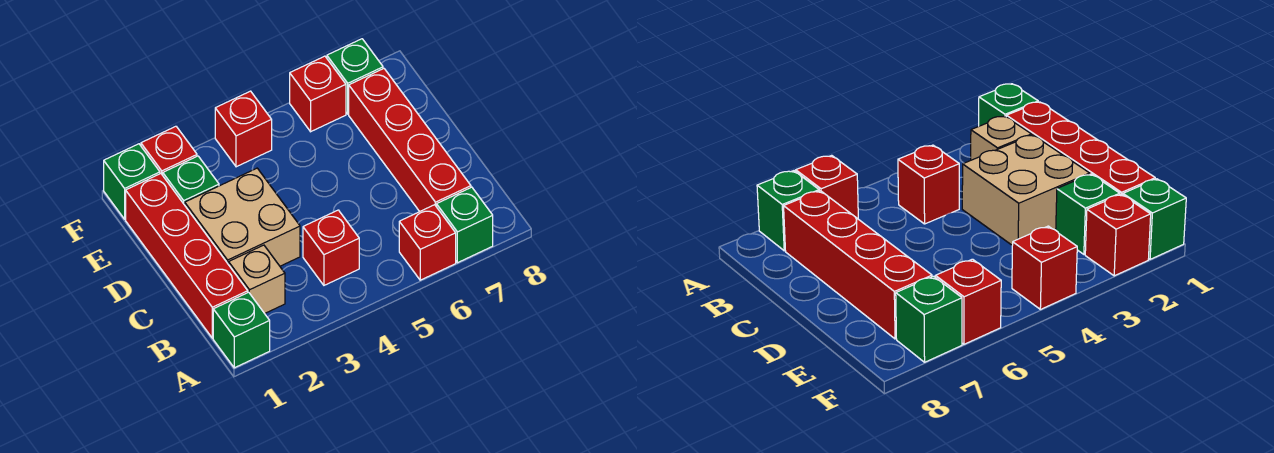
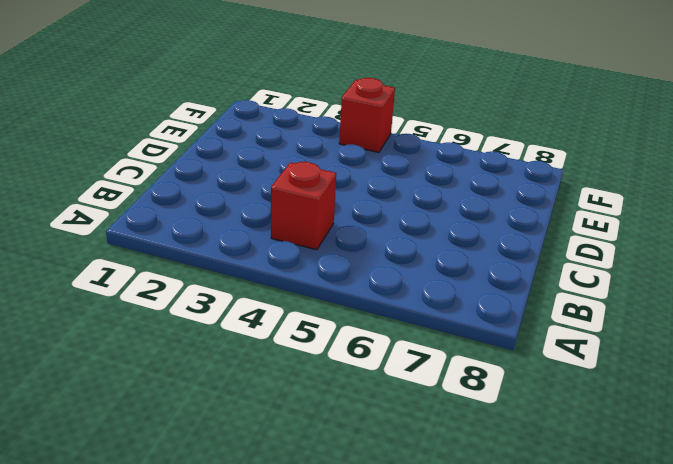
none -> green brick A1 level 1
none -> red brick A6 level 1
none -> green brick A7 level 1

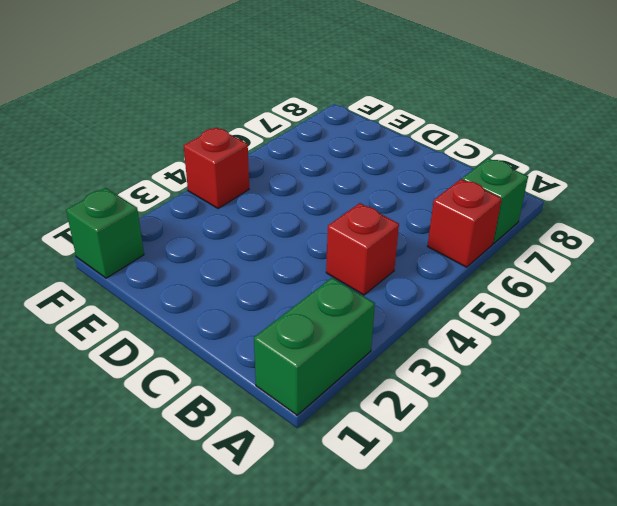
green brick A1:A2 level 1 -> green brick A1 level 1
none -> red brick B1:E1 level 1
none -> tan brick B2 level 1
none -> red brick B7:E7 level 1

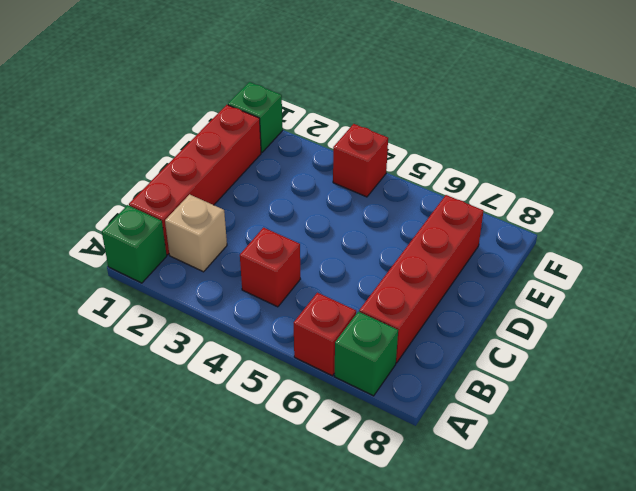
none -> tan brick C2:D3 level 1
none -> green brick E2 level 1
none -> red brick F2 level 1

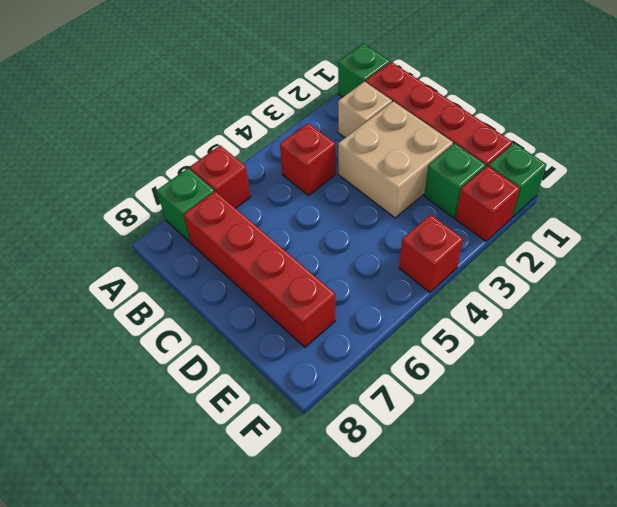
none -> red brick F6 level 1
none -> green brick F7 level 1

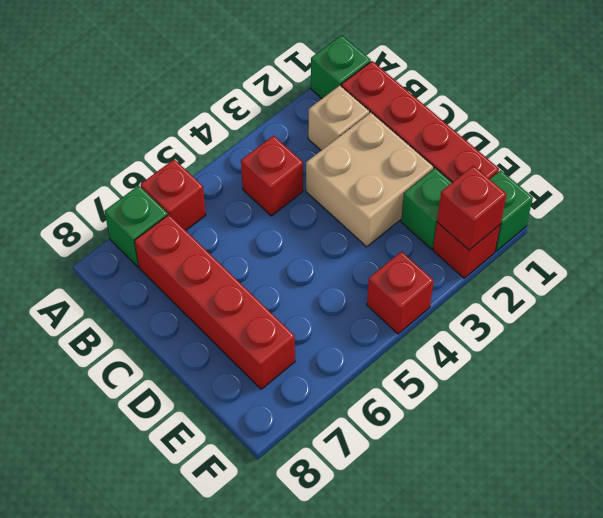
red brick F2 level 2 -> red brick F6 level 1
none -> green brick F7 level 1

